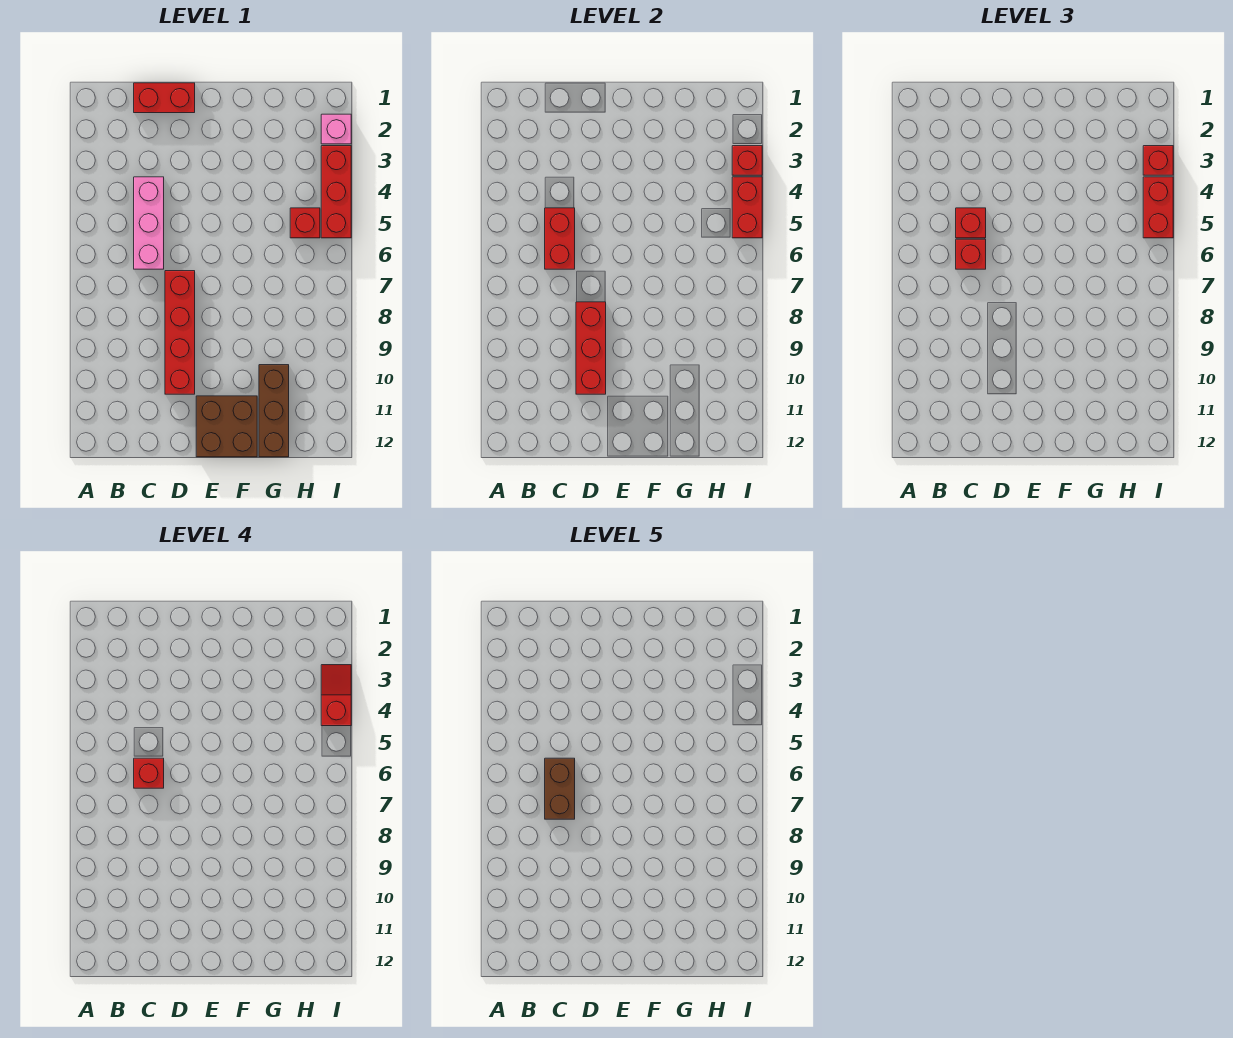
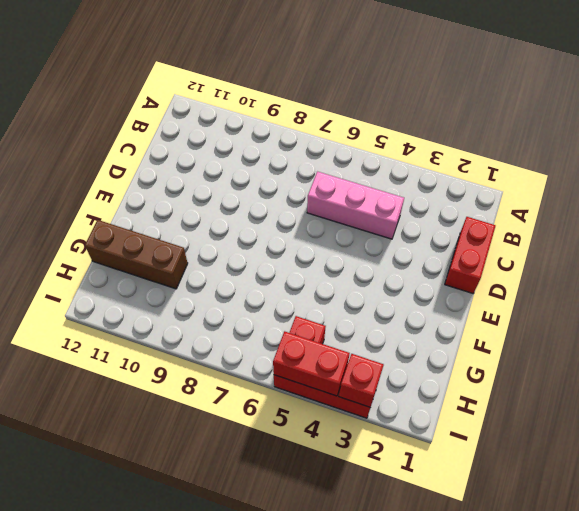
none -> red brick D7:D10 level 1
none -> brown brick E11:F12 level 1
none -> pink brick I2 level 1

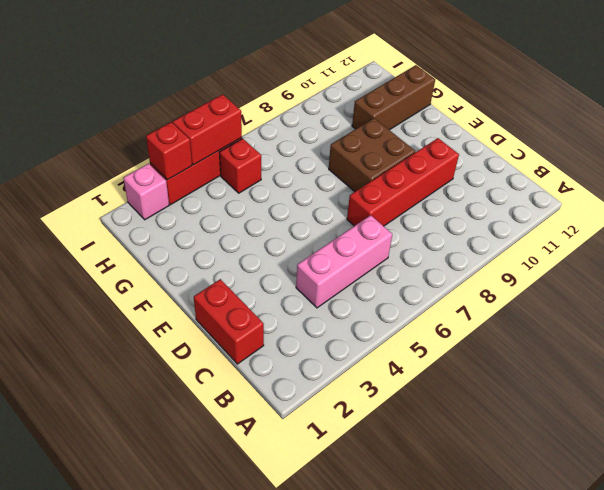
brown brick E8:F9 level 1 -> brown brick E11:F12 level 1
none -> red brick C5:C6 level 2
none -> red brick D8:D10 level 2
none -> red brick C5 level 3

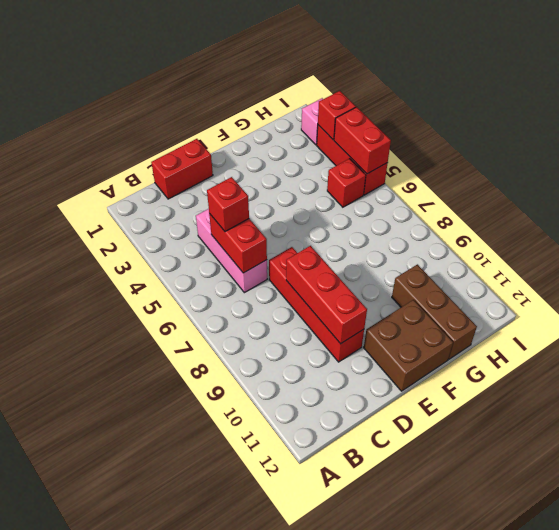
none -> red brick C6 level 3
none -> red brick I3 level 3
none -> red brick I4:I5 level 3

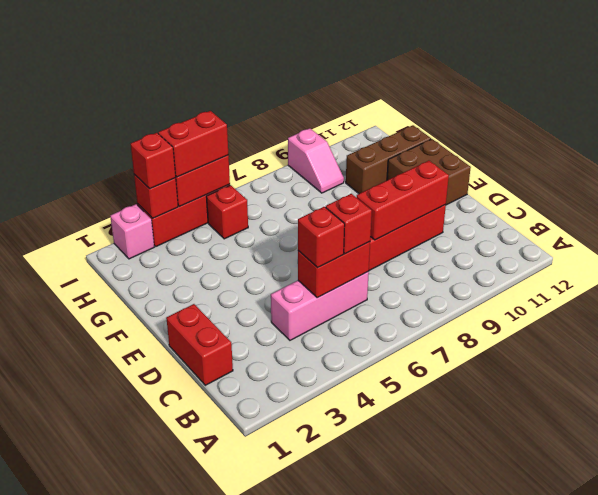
pink slope H9:I9 level 1 top I -> none
none -> red brick C6 level 4
none -> red slope I3:I4 level 4 top 4
none -> brown brick C6:C7 level 5

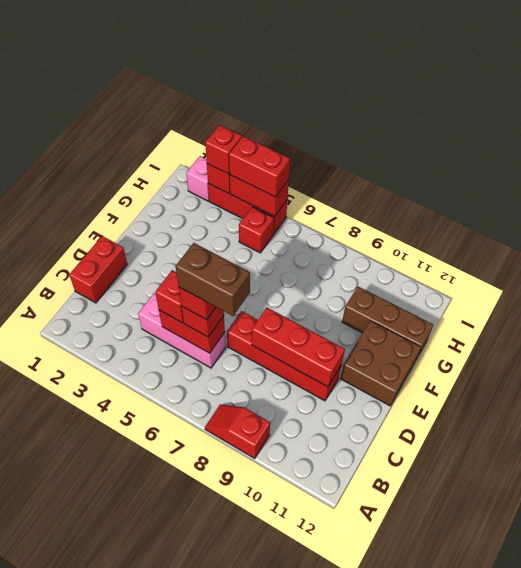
red slope A8:A9 level 1 top 9 -> red slope I3:I4 level 4 top 4

